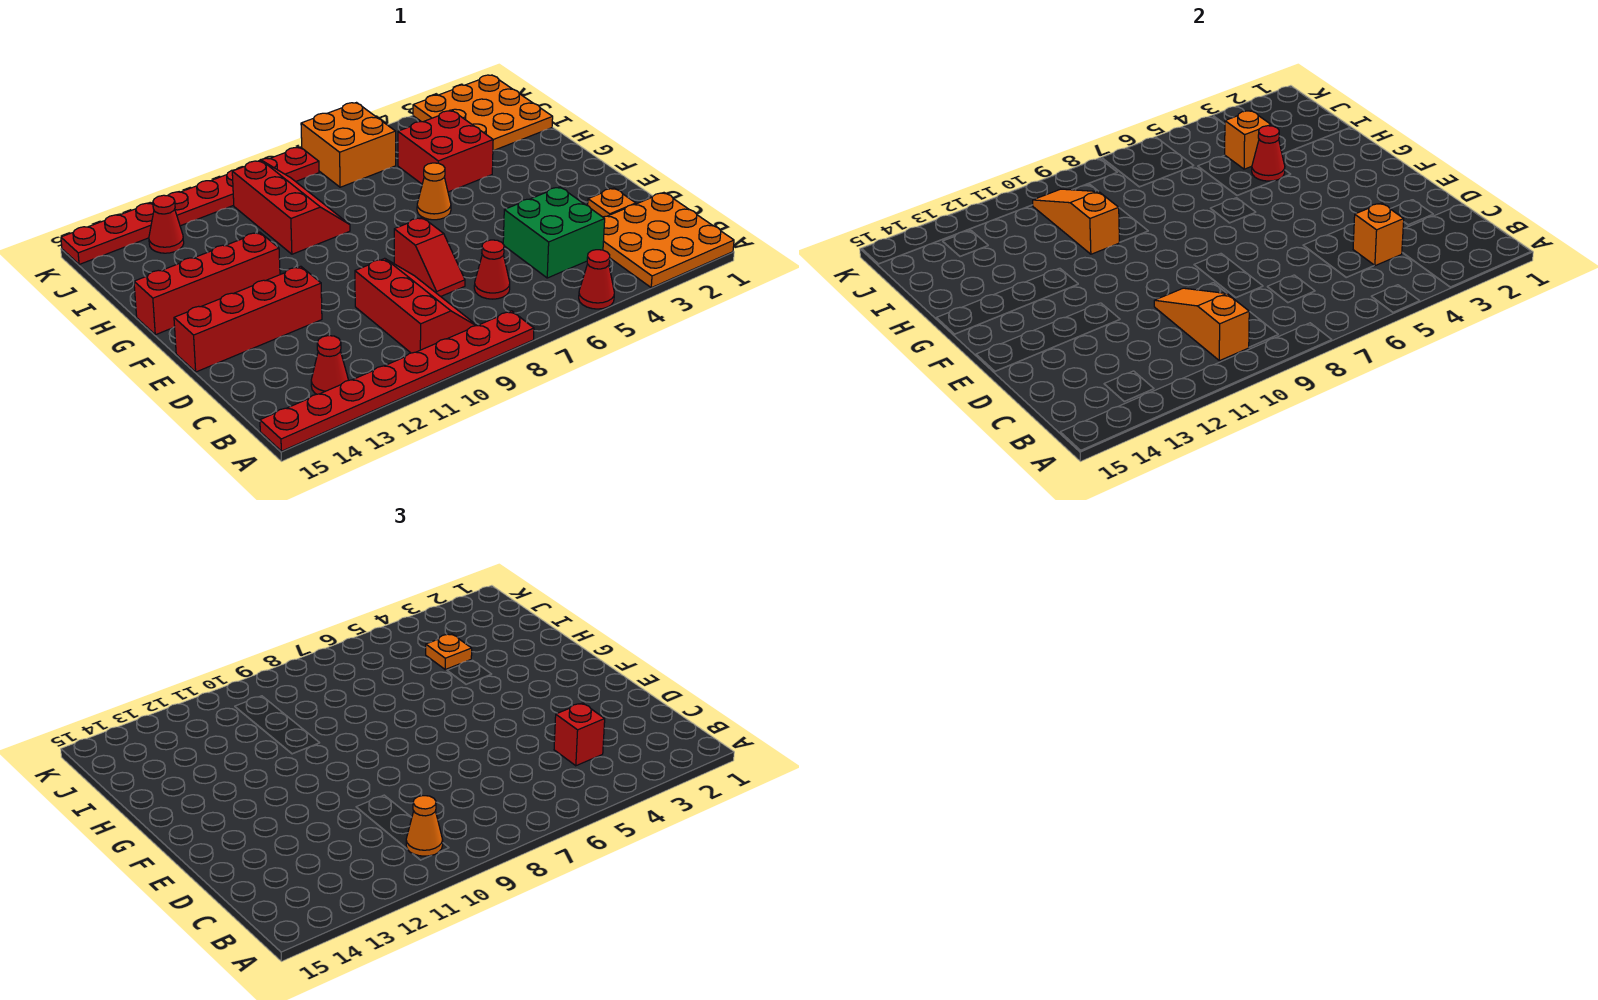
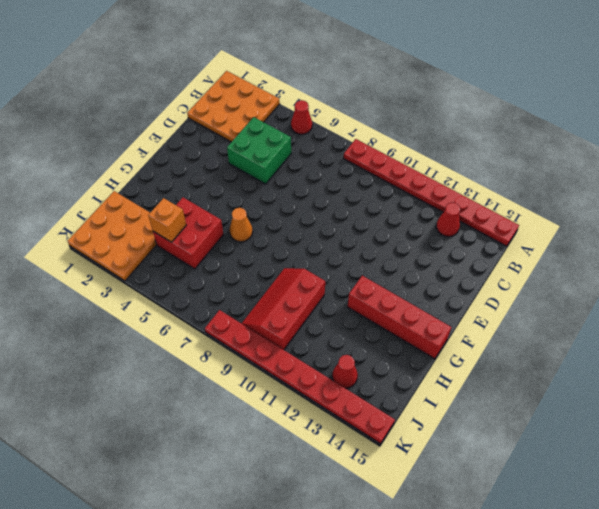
none -> red slope B9:D10 level 1 top 10
none -> red cone C7 level 1
none -> orange plate D2 level 1

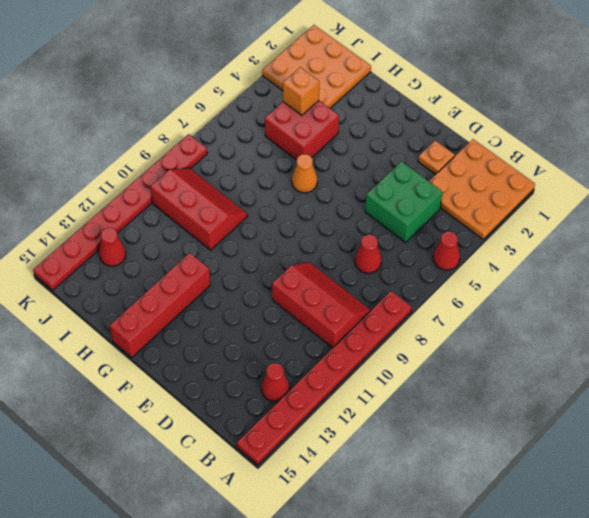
none -> red slope D8:E8 level 1 top E
none -> red brick E12:E15 level 1
none -> orange brick J6:K7 level 1

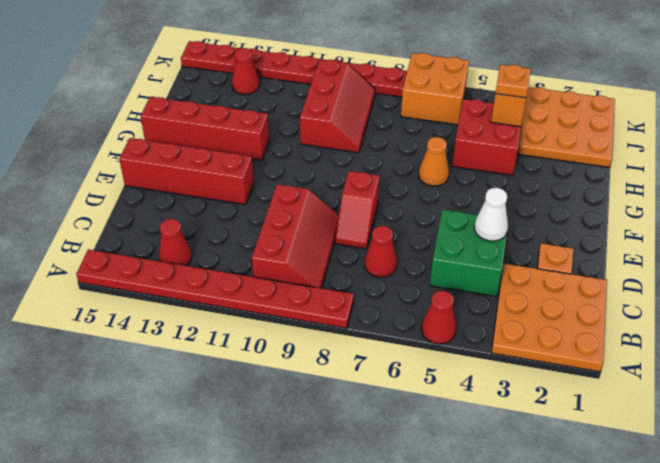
white cone D4 level 2 -> none
none -> orange slope B10:D10 level 2 top B
none -> orange brick C4 level 2
none -> red cone H4 level 2

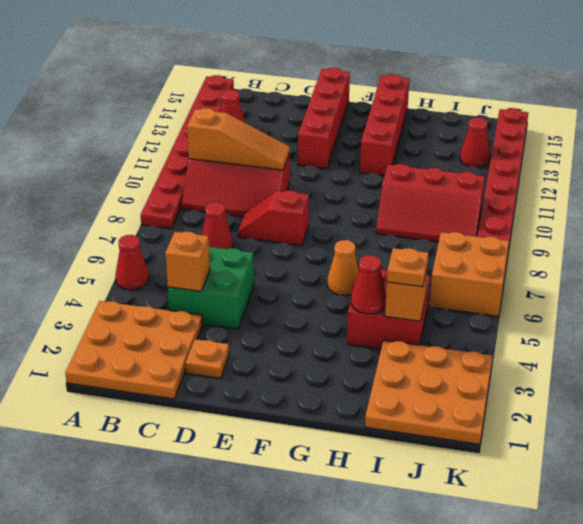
none -> orange slope H10:J10 level 2 top H
none -> orange cone B10 level 3
none -> red brick C4 level 3

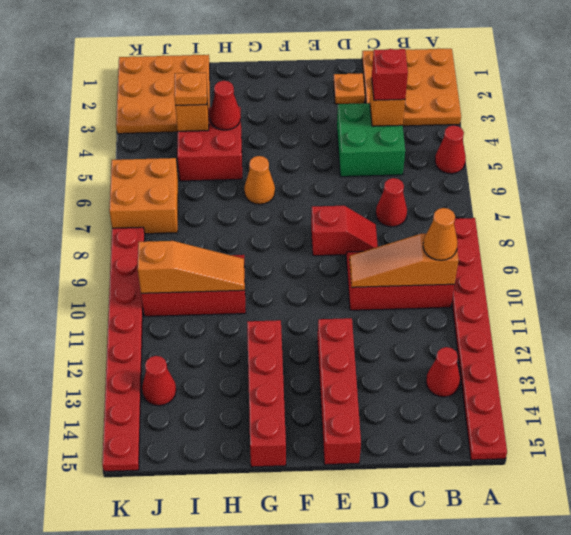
orange slope H10:J10 level 2 top J -> orange slope H10:J10 level 2 top H

